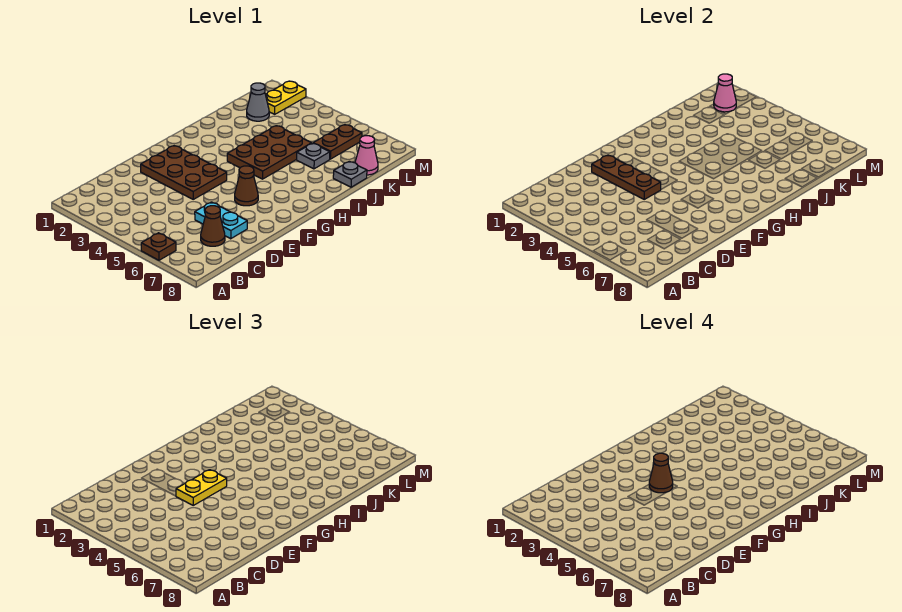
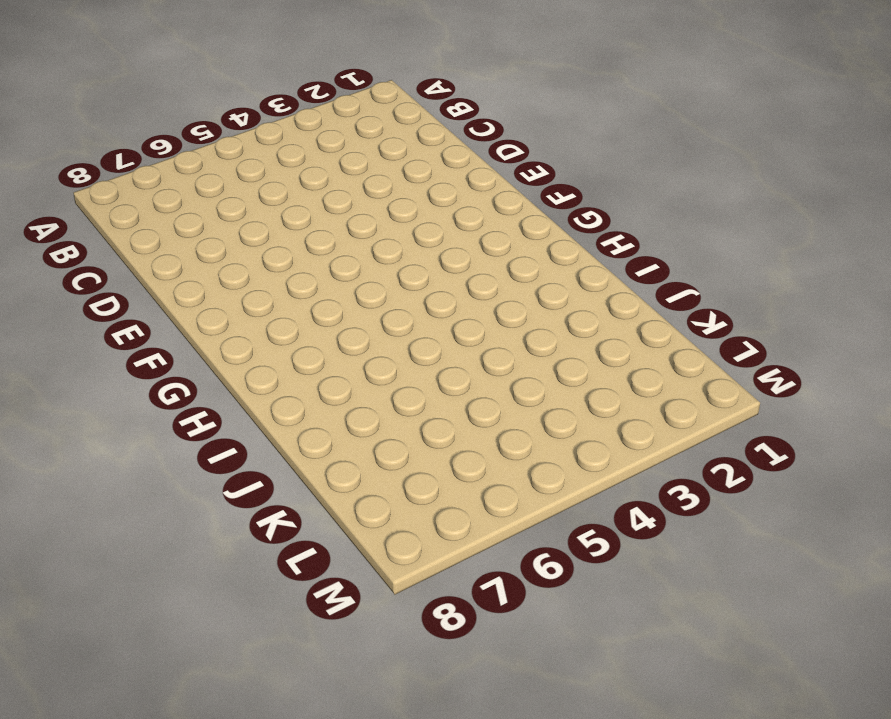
none -> brown plate A6 level 1
none -> brown cone C7 level 1
none -> cyan plate D6:D7 level 1

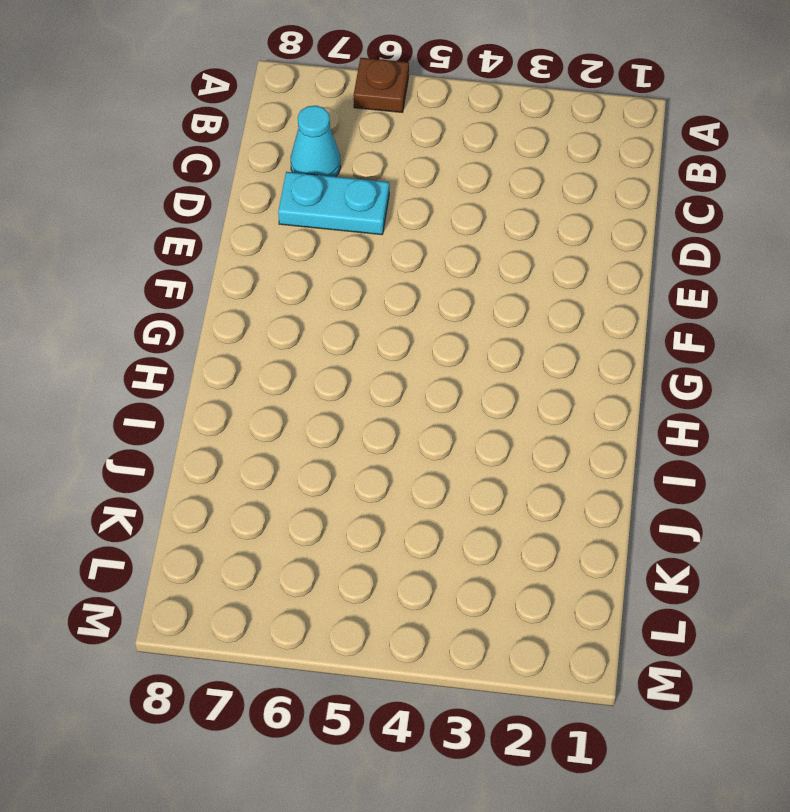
cyan cone C7 level 1 -> brown cone C7 level 1
none -> brown plate E2:F4 level 1
none -> brown cone F6 level 1
none -> brown plate H4:J5 level 1

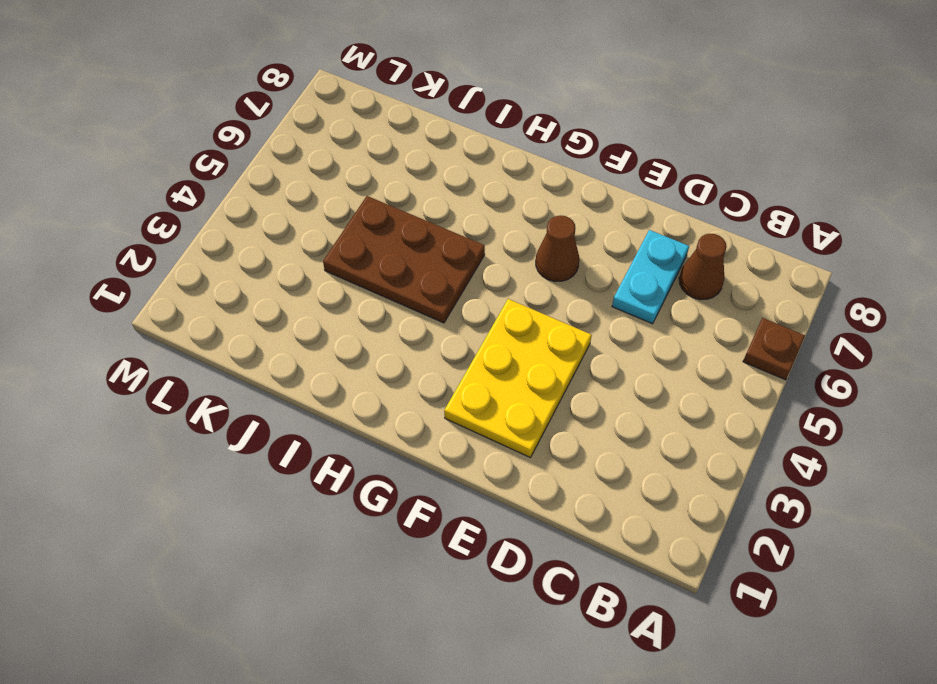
yellow plate E2:F4 level 1 -> brown plate E2:F4 level 1
none -> grey plate J6 level 1
none -> grey plate J8 level 1
none -> grey cone K2 level 1

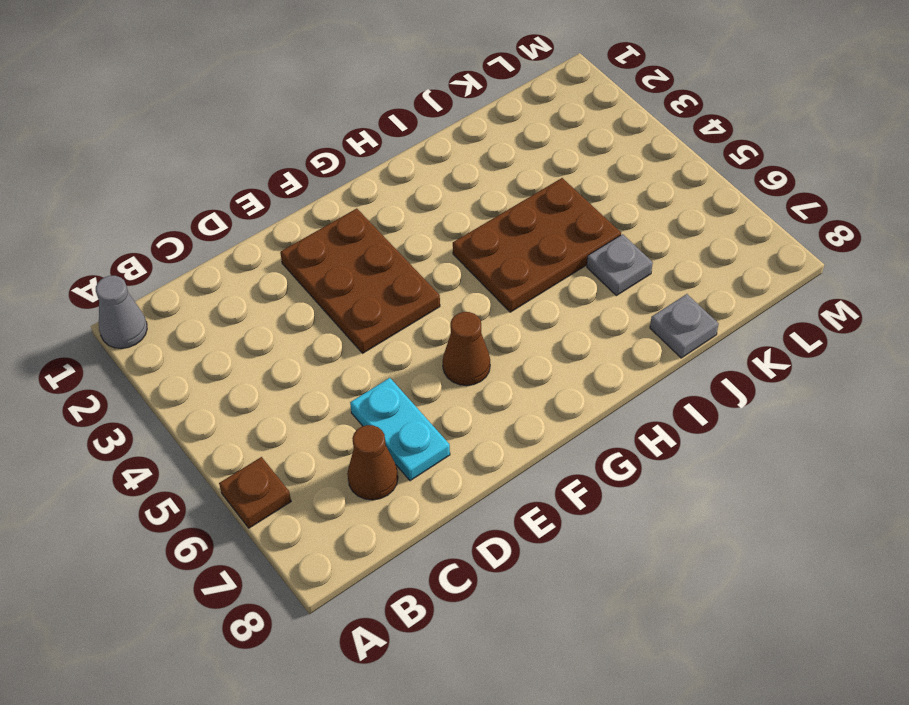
grey cone A1 level 1 -> grey cone K2 level 1
none -> brown plate K6:L6 level 1
none -> pink cone K8 level 1
none -> yellow plate L2:M2 level 1

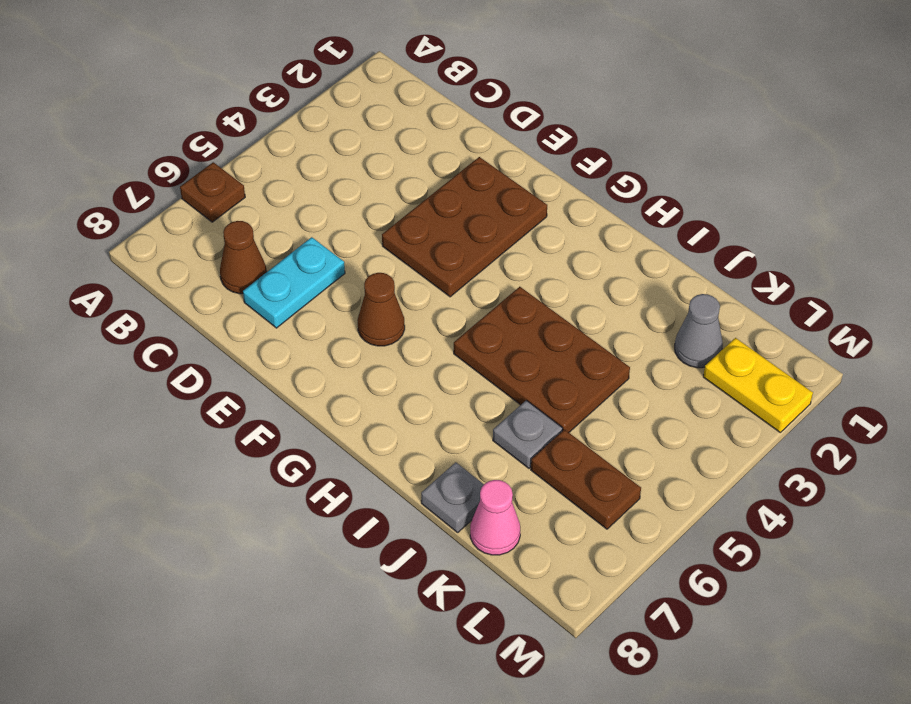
none -> brown plate E2:E4 level 2
none -> pink cone L2 level 2
none -> yellow plate E4:F4 level 3

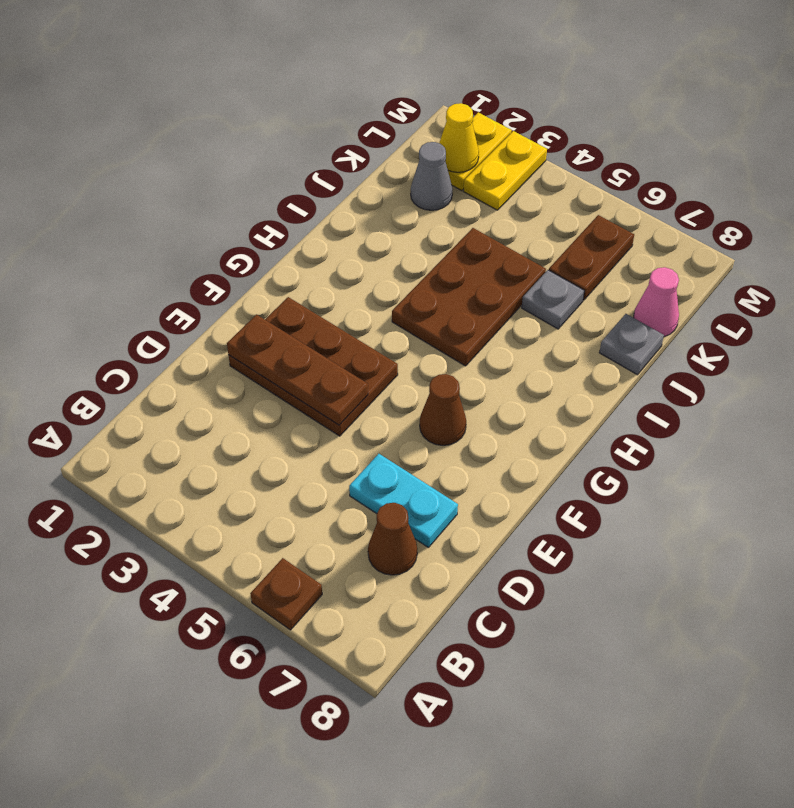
yellow cone L2 level 2 -> pink cone L2 level 2
yellow plate L3:M3 level 1 -> yellow plate E4:F4 level 3
none -> brown cone F4 level 4

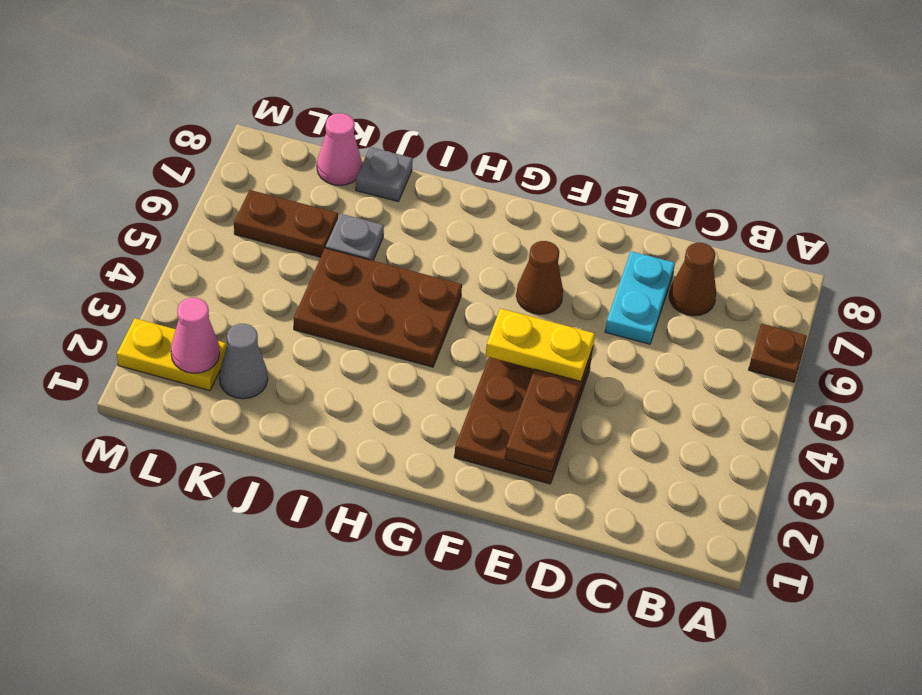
none -> brown cone F4 level 4

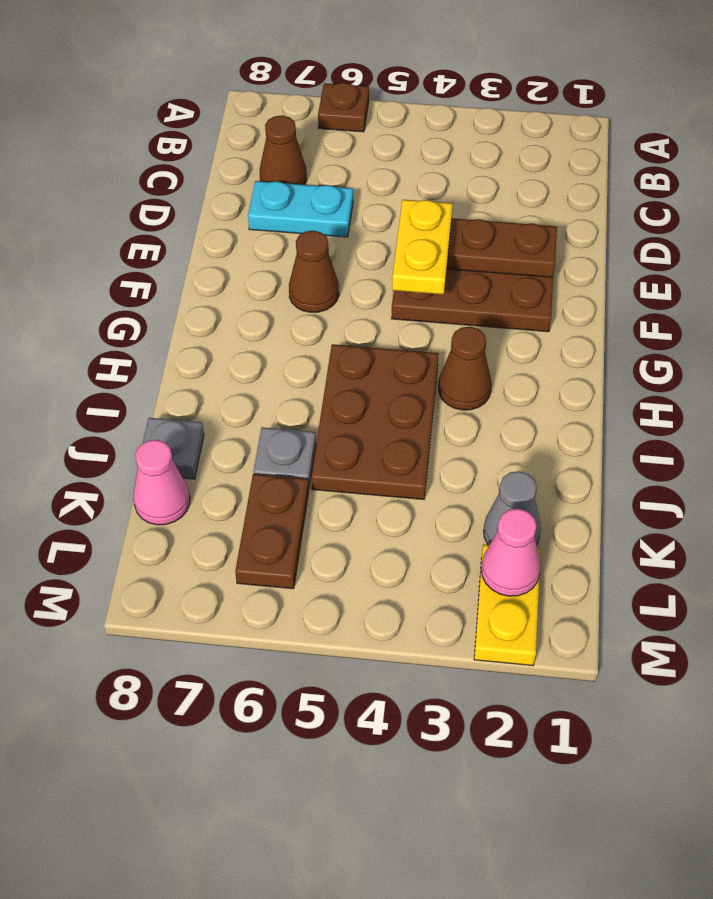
brown cone H3 level 1 -> brown cone F4 level 4

